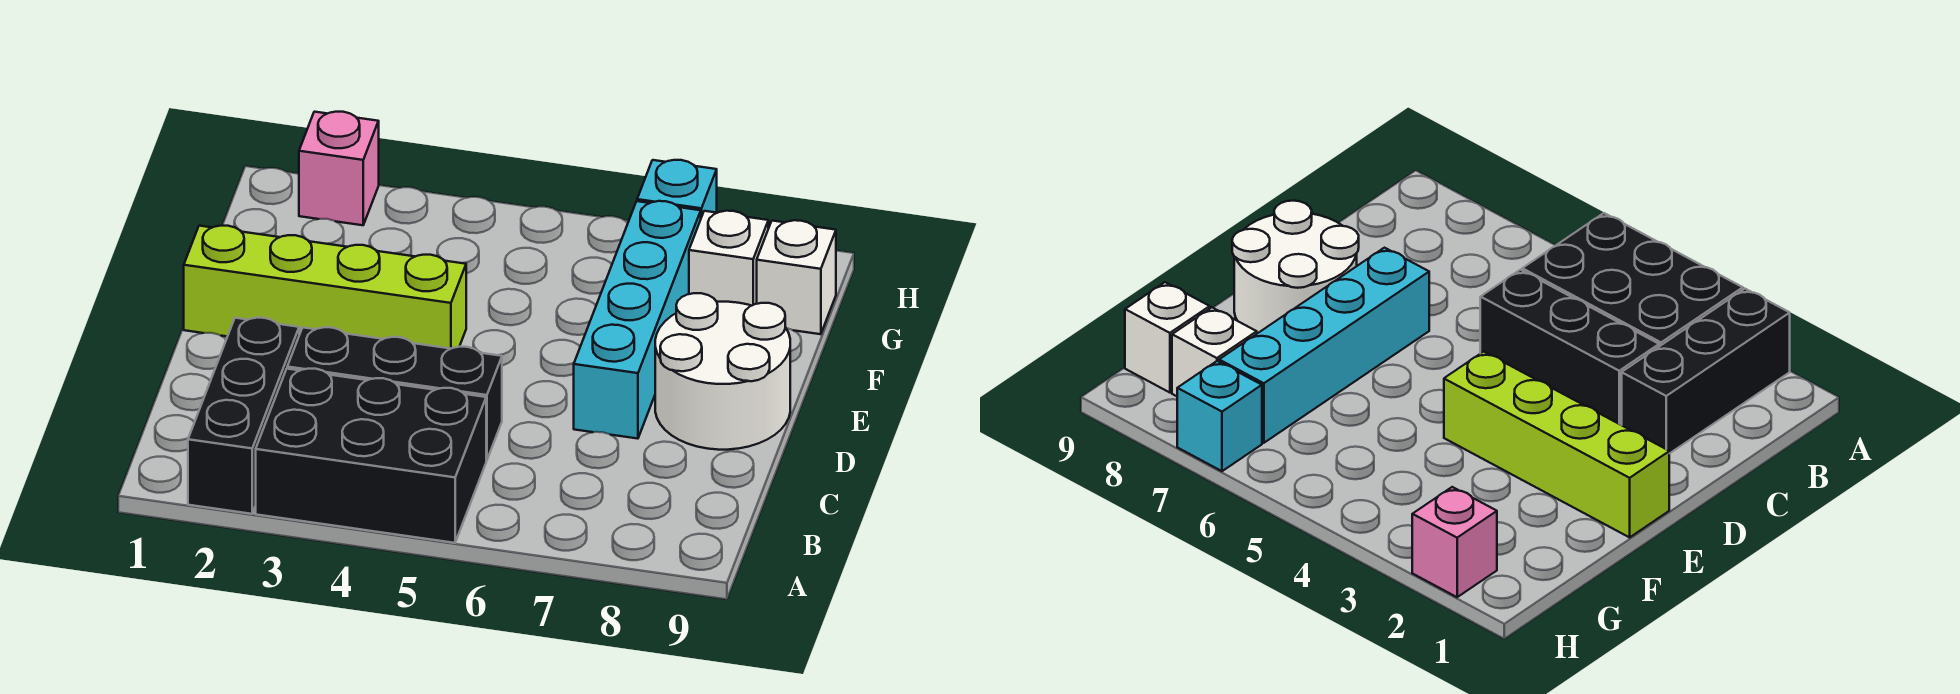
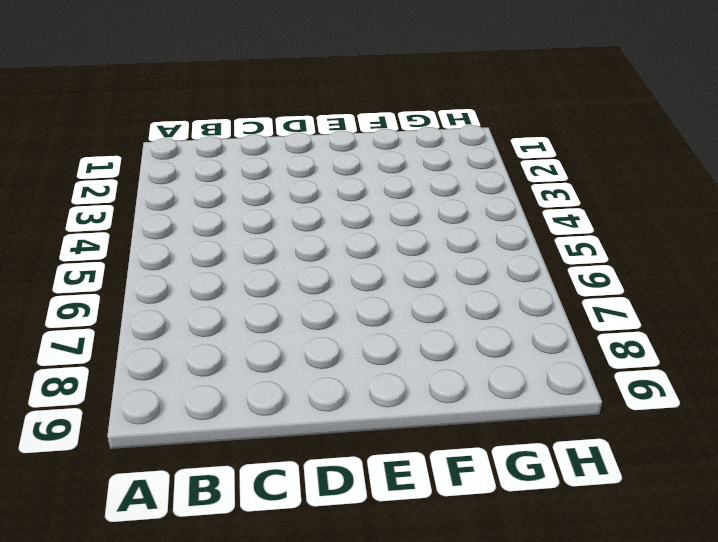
none -> black brick A2:C2 level 1
none -> black brick A3:B5 level 1

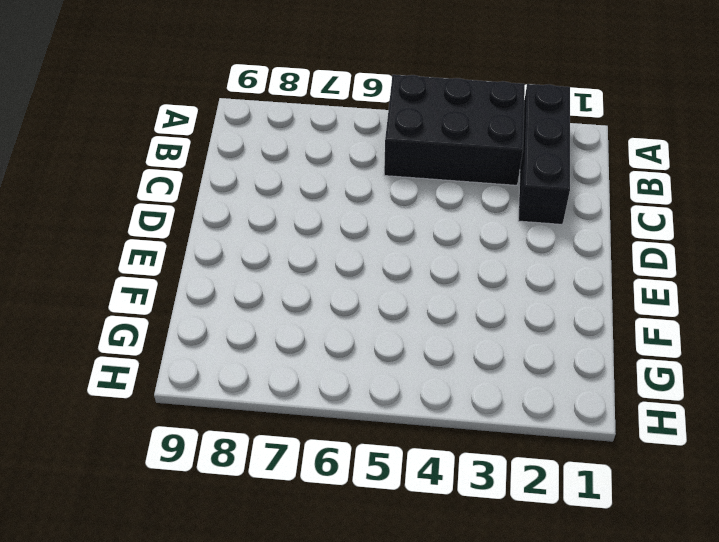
none -> black brick C3:C5 level 1
none -> cyan brick D7:G7 level 1

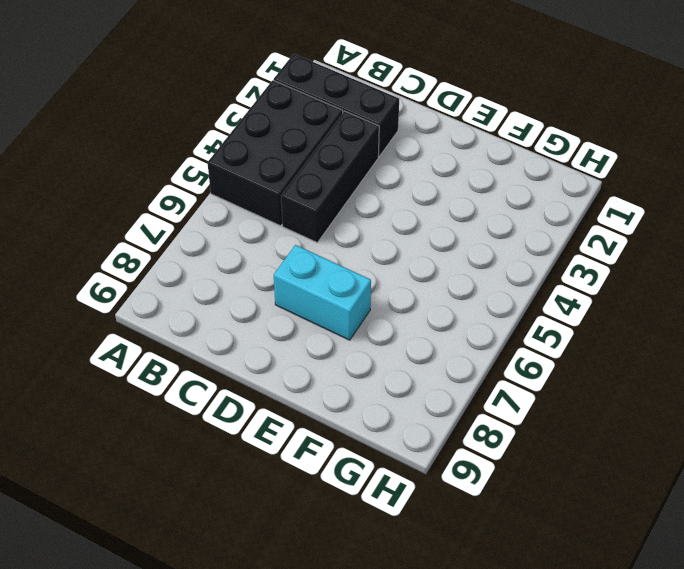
cyan brick D7:E7 level 1 -> cyan brick D7:G7 level 1
none -> white round brick D8:E9 level 1
none -> lime brick E1:E4 level 1

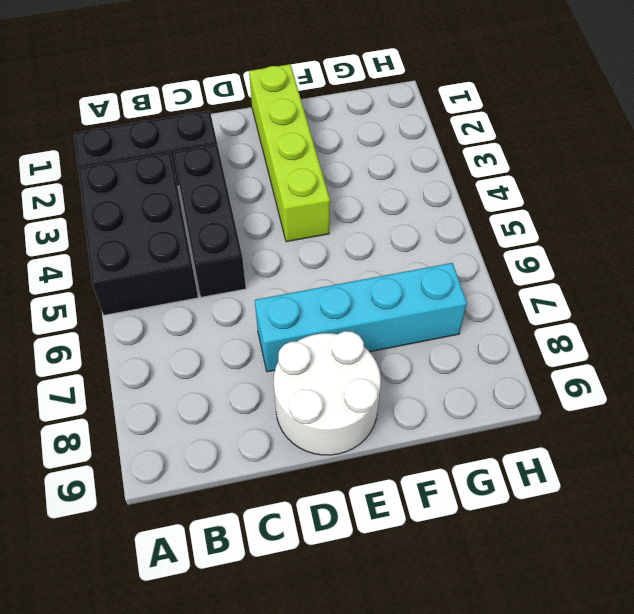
none -> white brick G8 level 1
none -> white brick G9 level 1

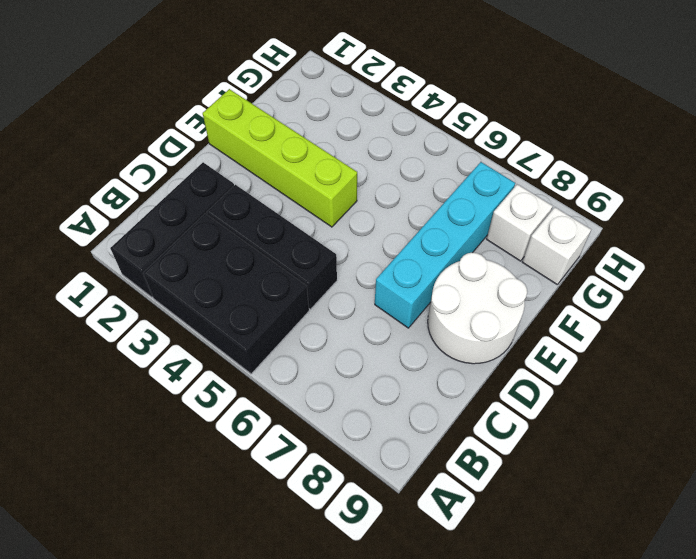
none -> pink brick H2 level 1
none -> cyan brick H7 level 1

